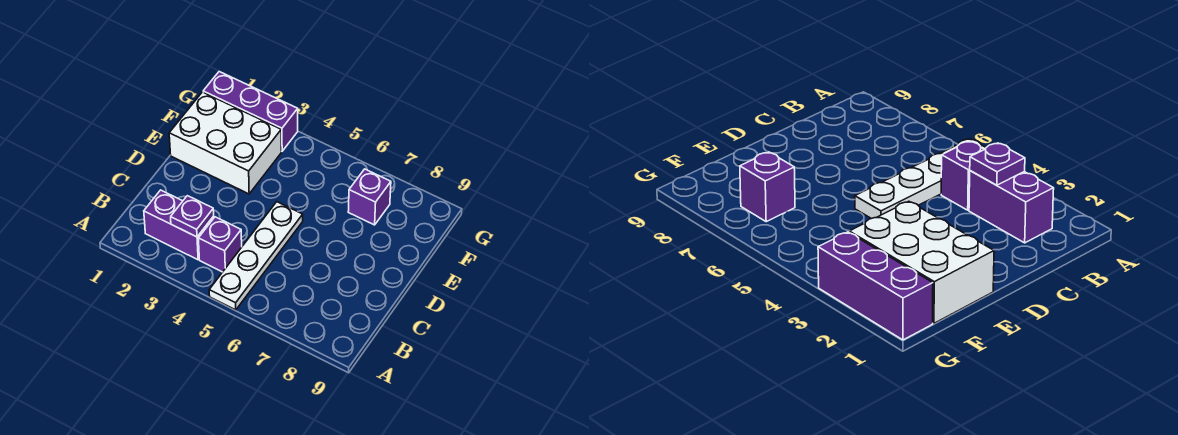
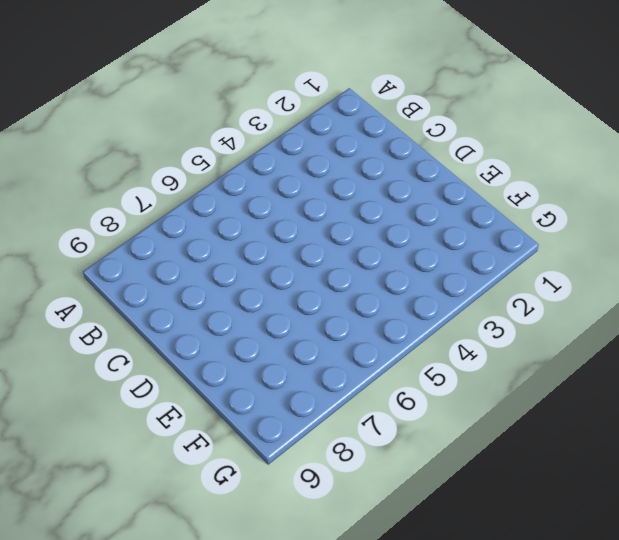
none -> white plate A5:D5 level 1
none -> purple brick B2:B3 level 1

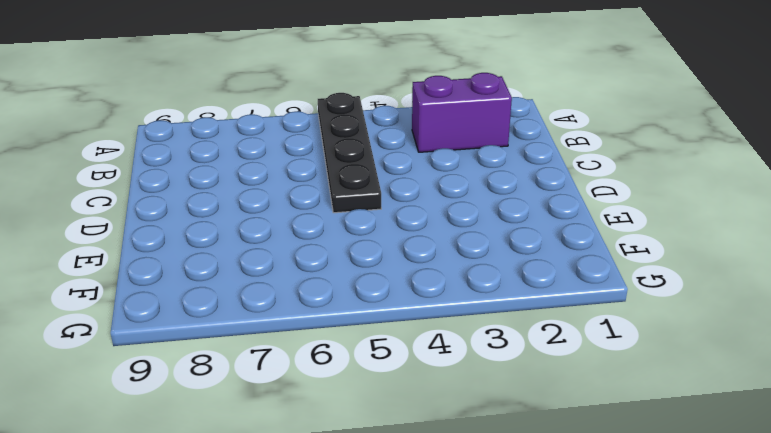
black plate A5:D5 level 1 -> white plate A5:D5 level 1
none -> purple brick B4 level 1
none -> white brick E1:F3 level 1

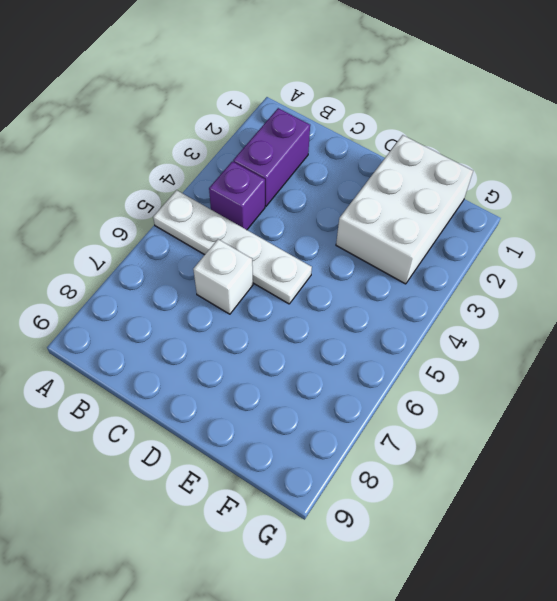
white brick C6 level 1 -> none
none -> purple brick F7 level 1
none -> purple brick G1:G3 level 1

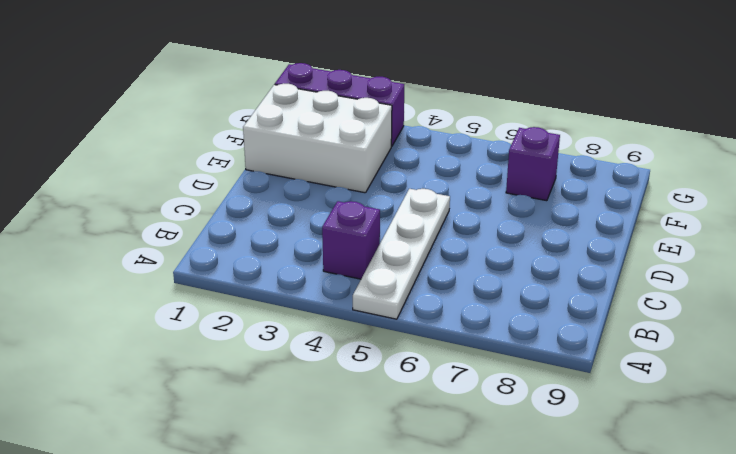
none -> purple brick B2:B3 level 1
none -> purple plate B3 level 2

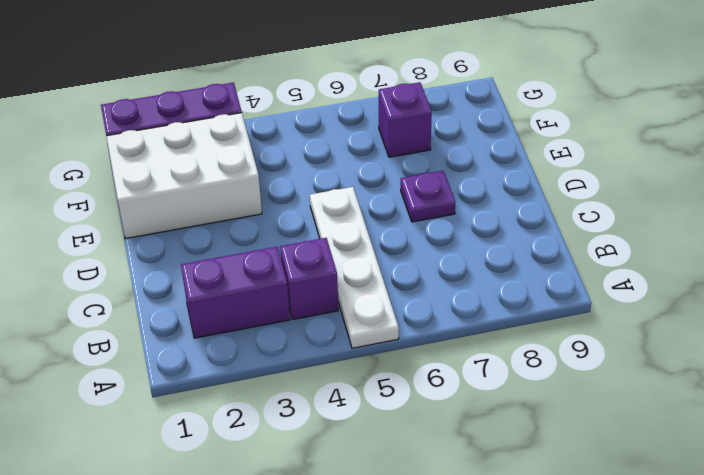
purple plate D7 level 1 -> purple plate B3 level 2

